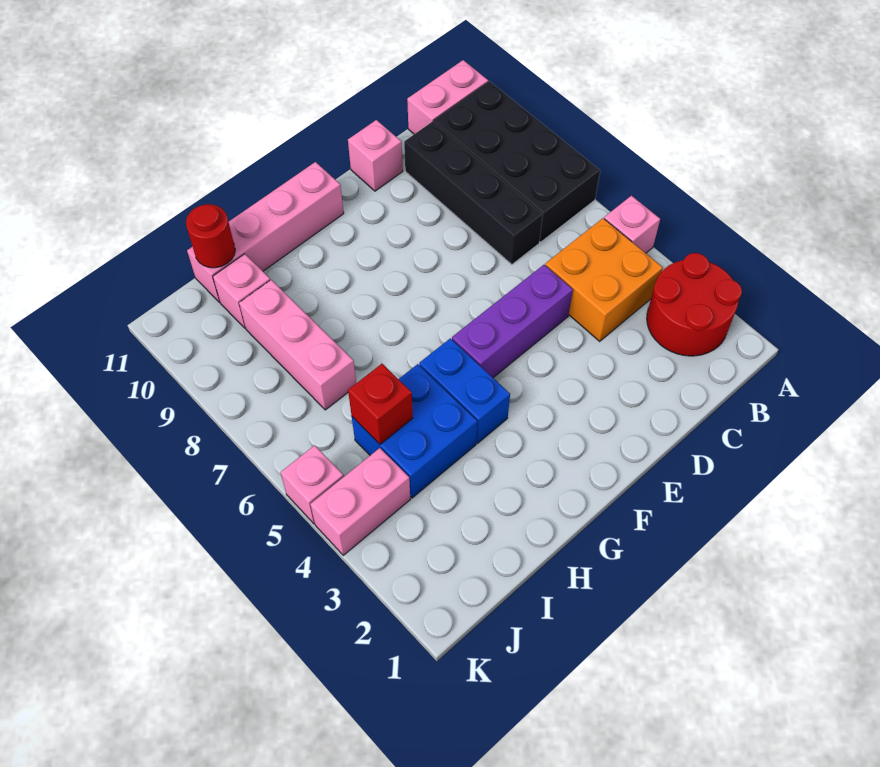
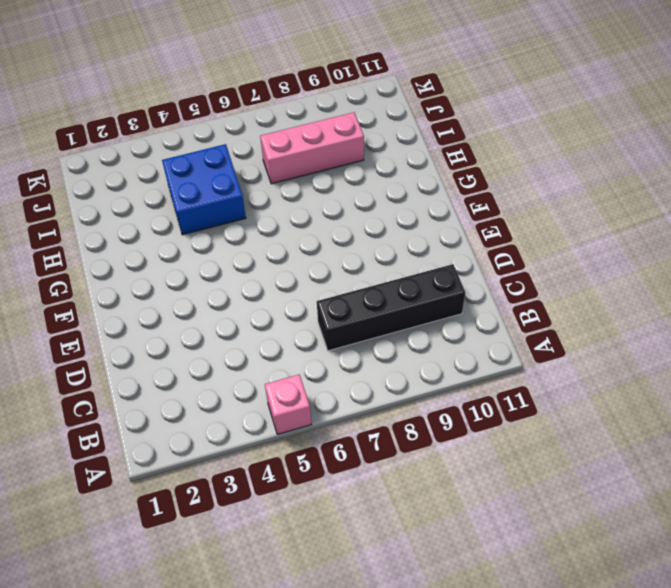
none -> red round brick A2:B3 level 1
none -> black brick A7:B10 level 1
none -> pink brick A11:B11 level 1

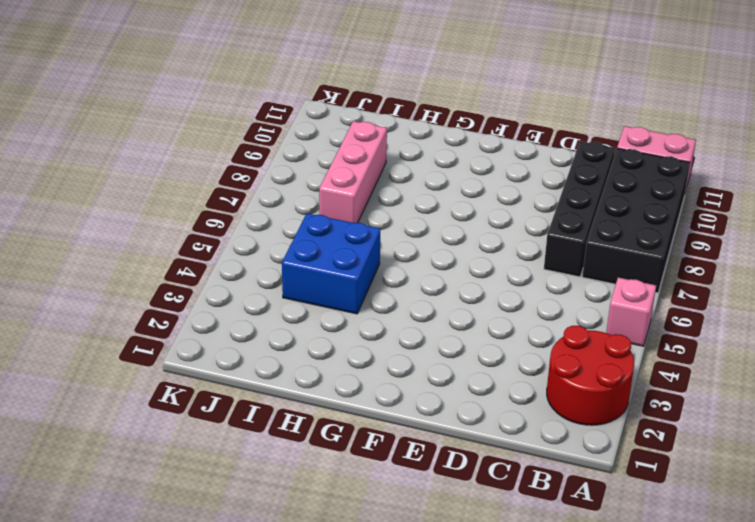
none -> orange brick B4:C5 level 1
none -> purple brick D5:F5 level 1
none -> pink brick D11 level 1

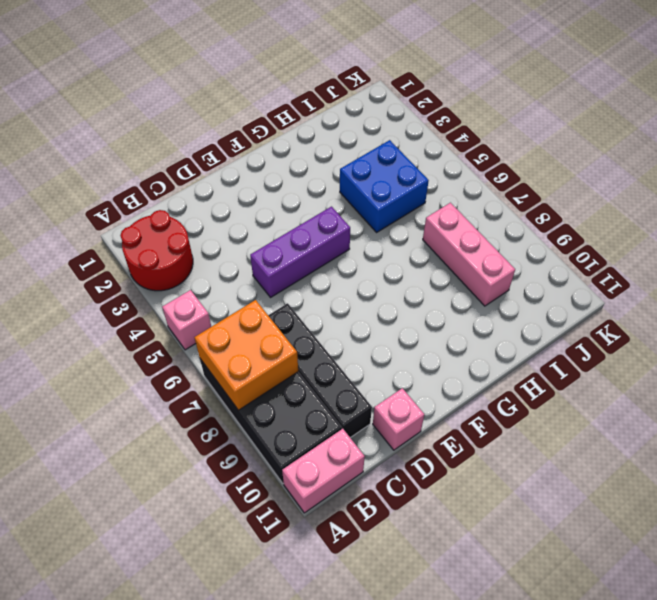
orange brick A7:B8 level 2 -> orange brick B4:C5 level 1
none -> pink brick F11:I11 level 1
none -> blue brick G4:G5 level 1
none -> pink brick I10 level 1

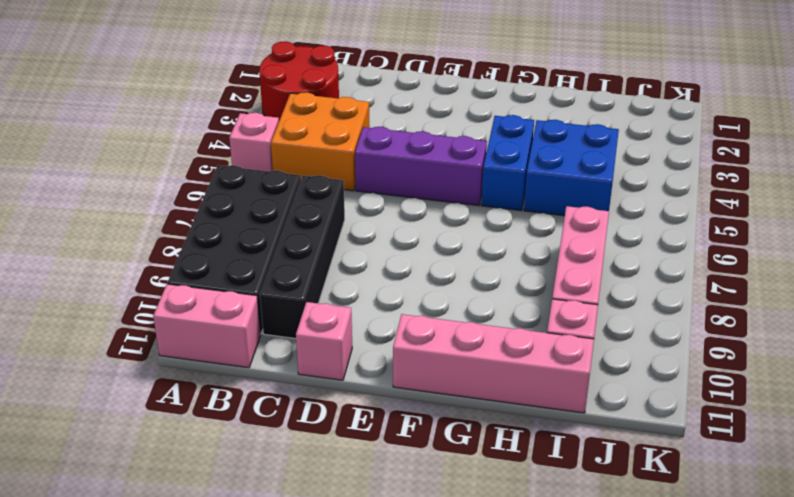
none -> pink brick J4:K4 level 1
none -> pink brick K5 level 1
none -> red brick I5 level 2

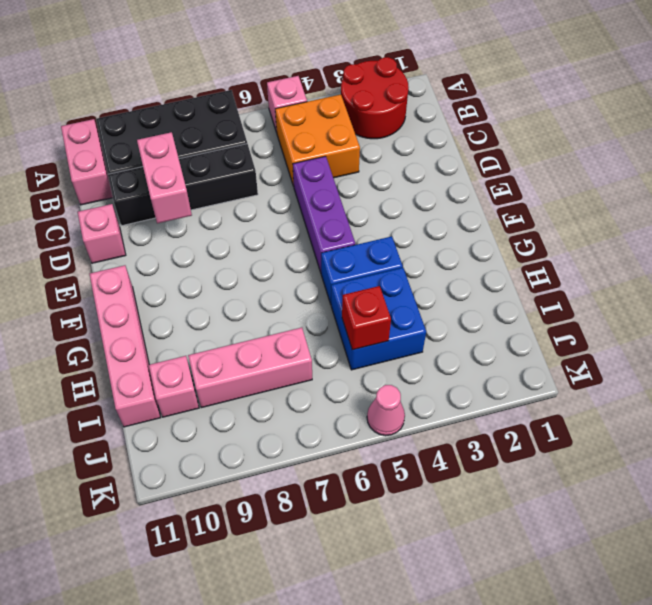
pink brick C9:D9 level 2 -> pink brick J4:K4 level 1
pink cone K5 level 1 -> pink brick K5 level 1
none -> red round brick I11 level 2

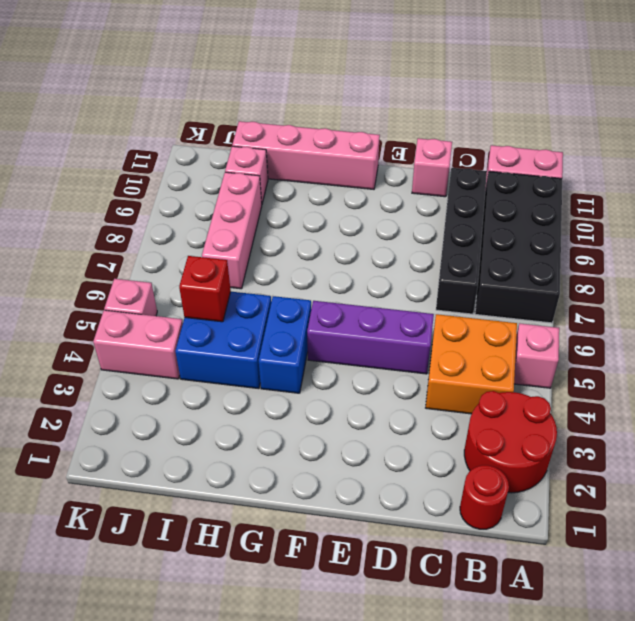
red round brick B1 level 1 -> red round brick I11 level 2

